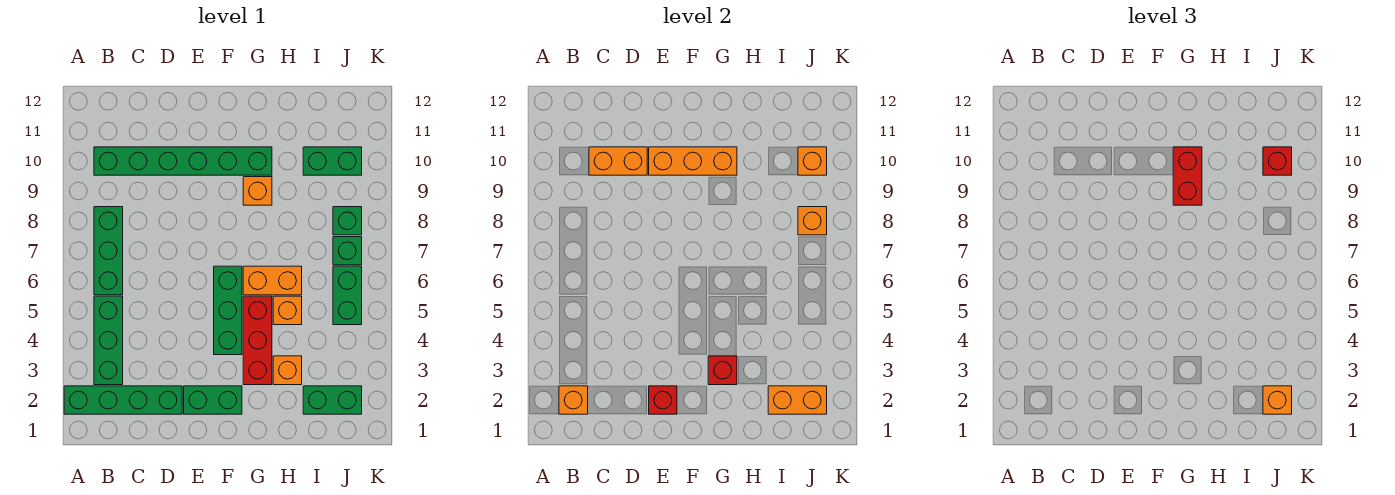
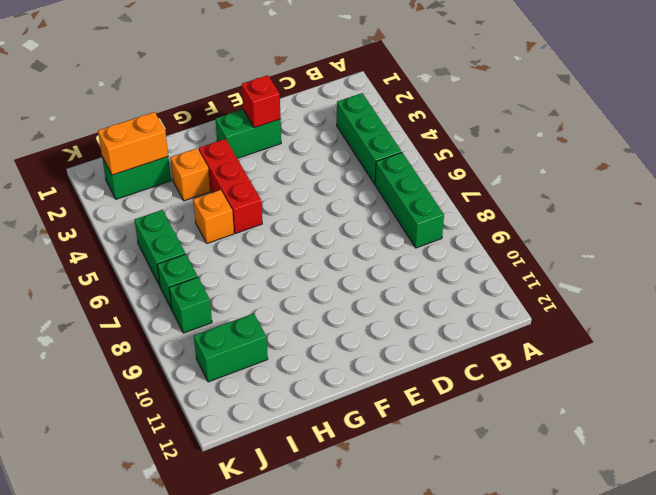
none -> green brick A2:D2 level 1
none -> green brick B10:G10 level 1
none -> green brick F4:F6 level 1

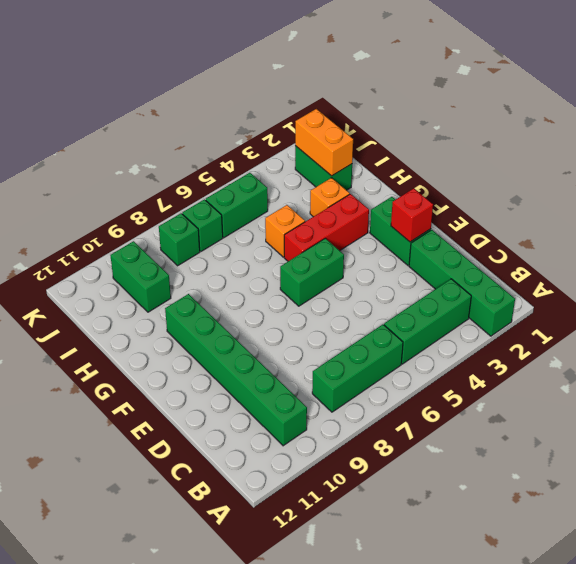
green brick F5:F6 level 1 -> green brick F4:F6 level 1
none -> orange brick G6:H6 level 1
none -> orange brick G9 level 1
none -> orange brick B2 level 2

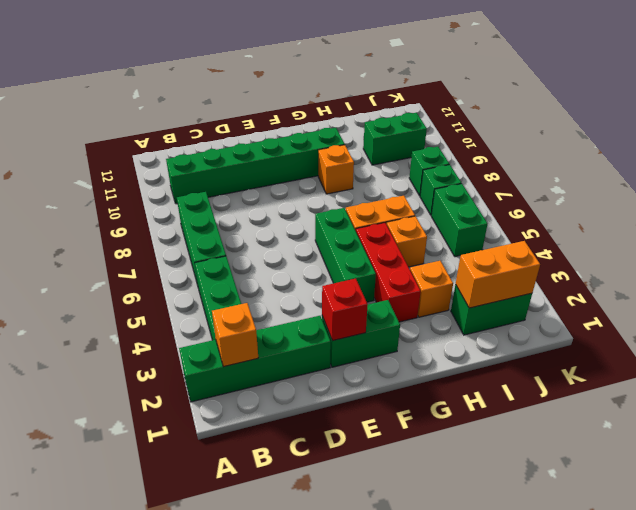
none -> orange brick C10:D10 level 2
none -> orange brick E10:G10 level 2
none -> red brick G3 level 2

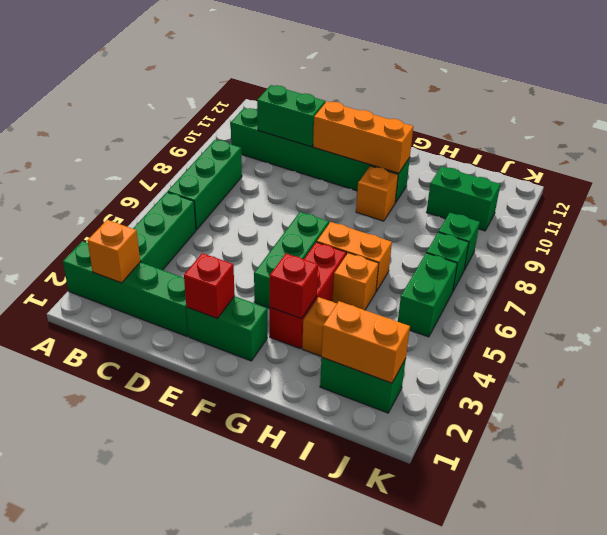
green brick C10:D10 level 2 -> orange brick C10:D10 level 2
none -> orange brick J8 level 2
none -> orange brick J10 level 2
none -> red brick G9:G10 level 3

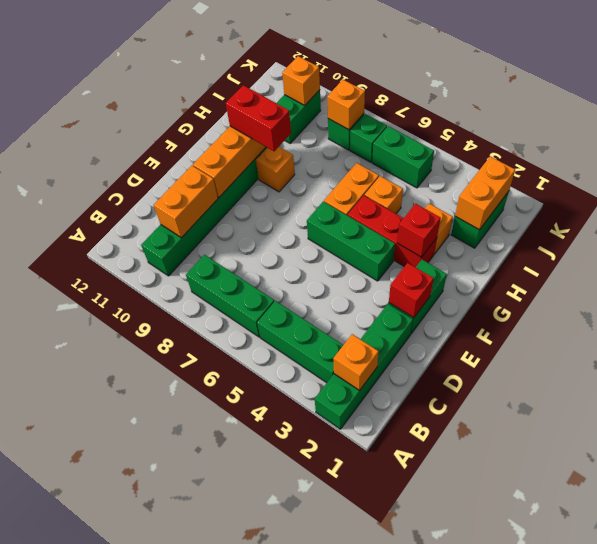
none -> orange brick J2 level 3
none -> red brick J10 level 3

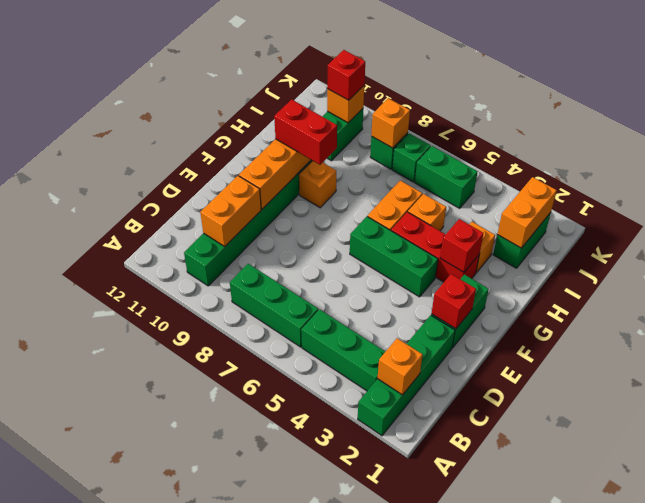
none -> orange brick J2 level 3

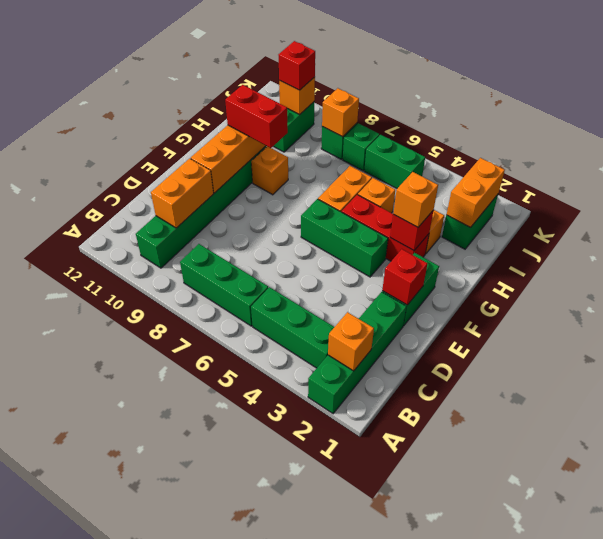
orange brick G3 level 3 -> orange brick J2 level 3

